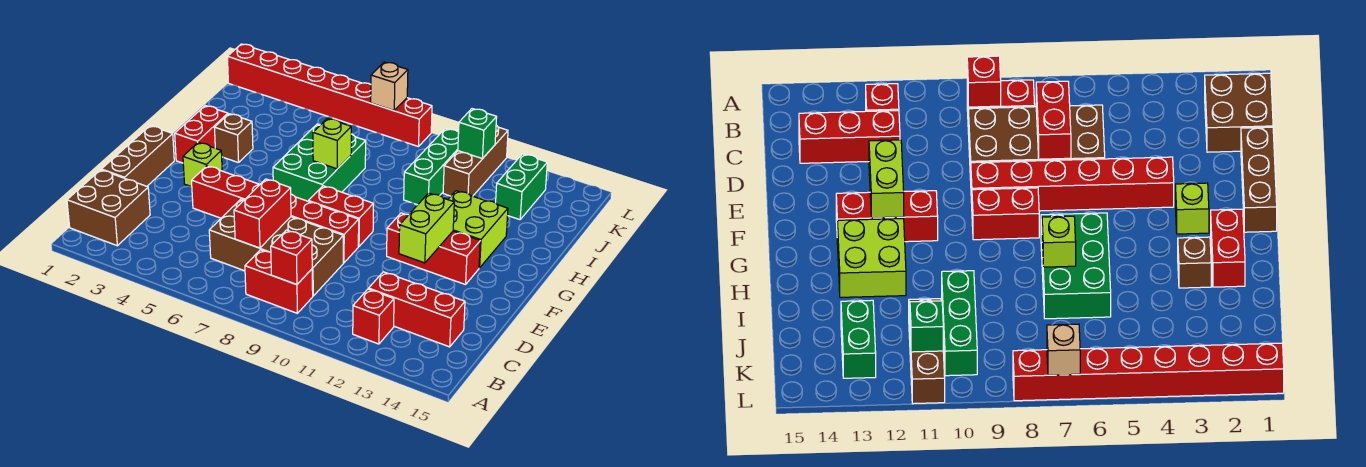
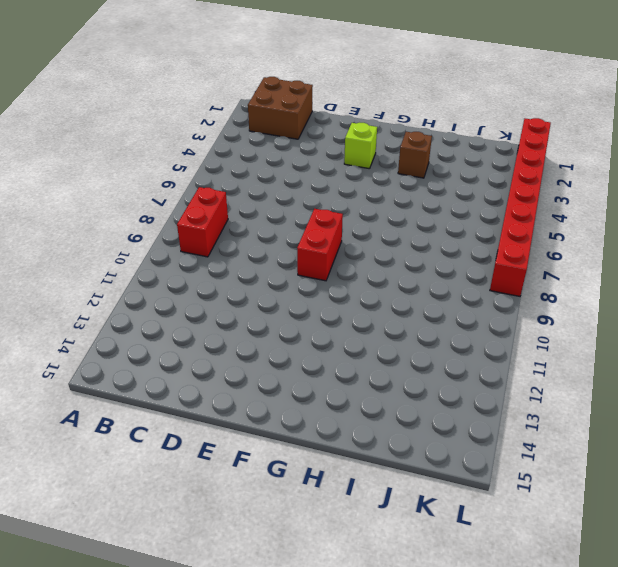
none -> red brick B12 level 1
none -> brown brick C6:D9 level 1
none -> red brick C12:C14 level 1

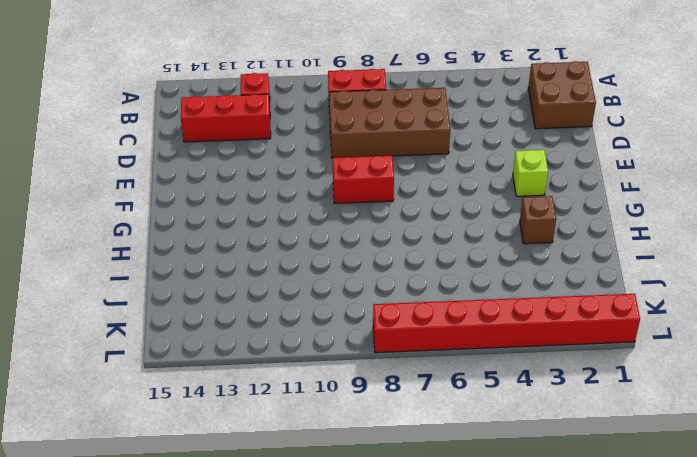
none -> brown brick D1:F1 level 1
none -> red brick E4:E9 level 1
none -> red brick F11:F13 level 1

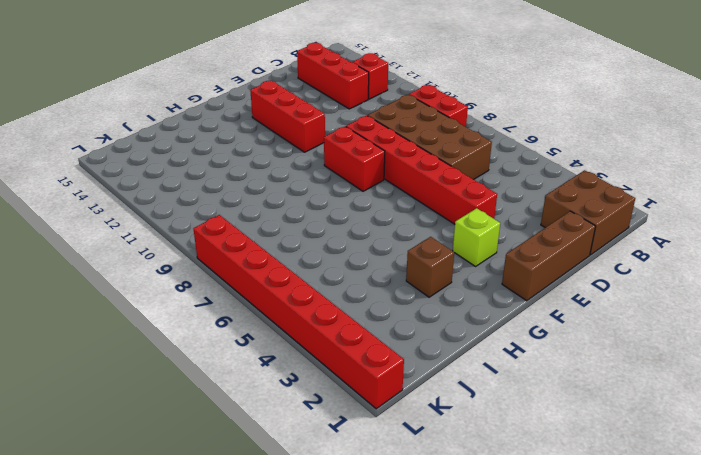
none -> red brick G2:H2 level 1
none -> green brick G6:I7 level 1
none -> lime brick G12:H13 level 1

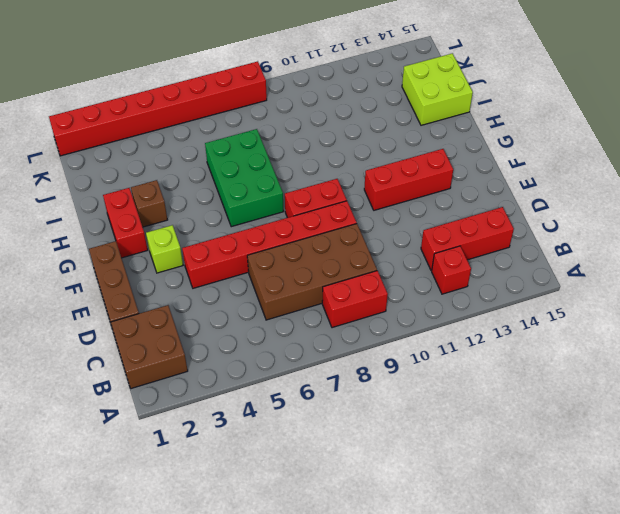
lime brick I14:J15 level 1 -> lime brick G12:H13 level 1
none -> green brick I10:K10 level 1
none -> brown brick J11:L11 level 1
none -> green brick J13:K13 level 1

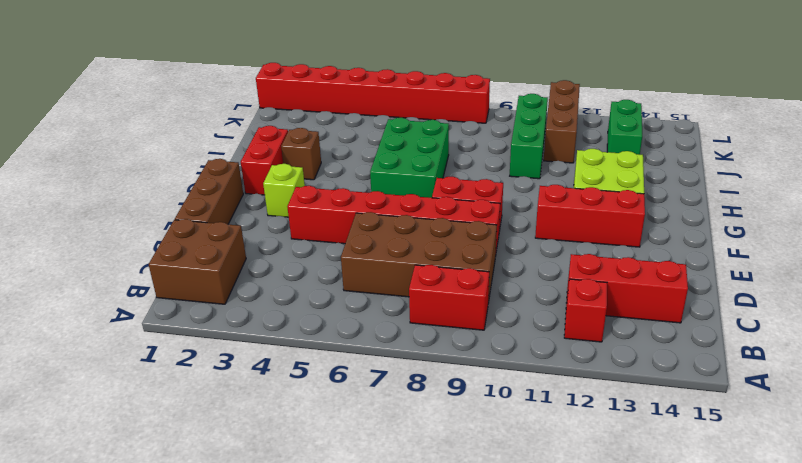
none -> red brick B9 level 2
none -> red brick C7:D7 level 2
none -> lime brick E12:F12 level 2

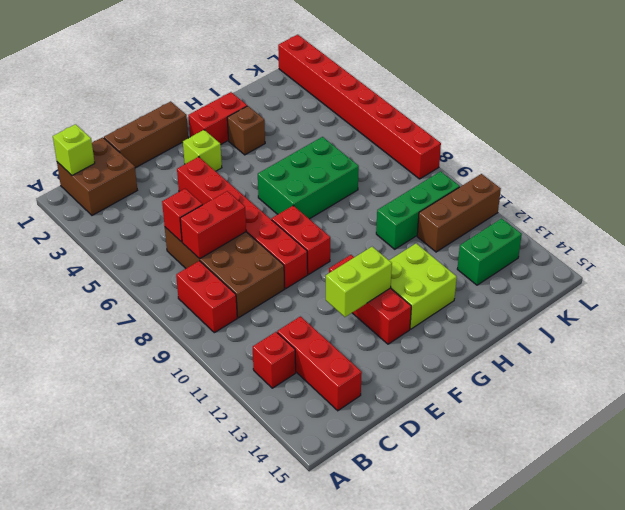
lime brick B1 level 2 -> lime brick H7 level 2
red brick C6 level 2 -> red brick B9 level 2
none -> green brick K11 level 2
none -> tan brick L7 level 2

